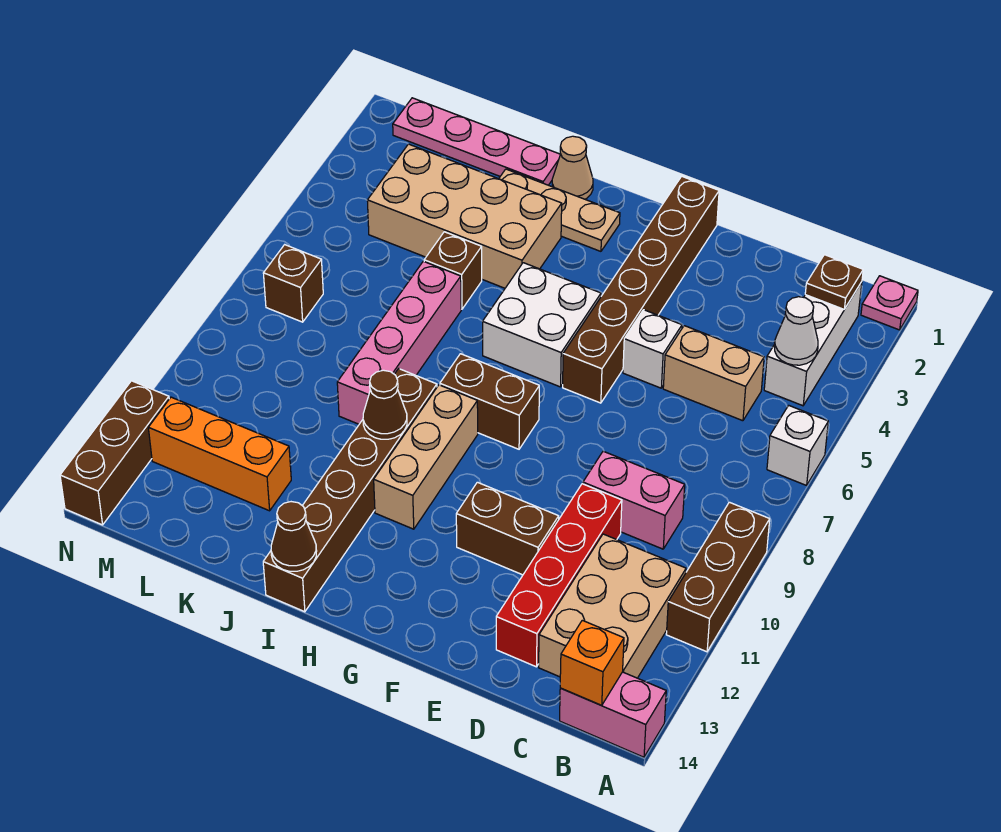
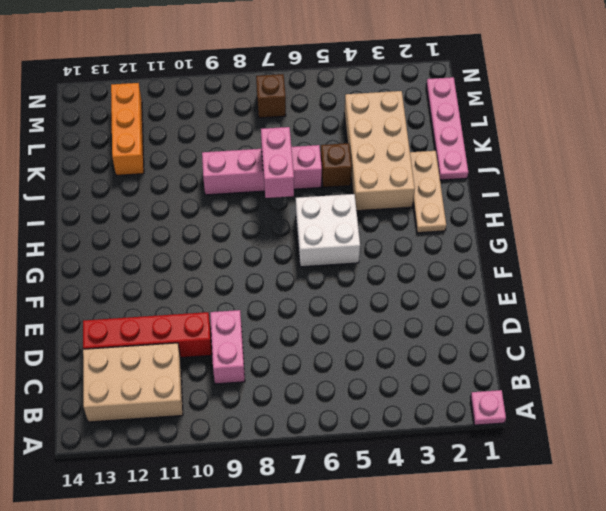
pink brick I7:J7 level 2 -> pink brick A14:B14 level 1
none -> white brick A6 level 1
none -> brown brick A9:A11 level 1
none -> white brick B2:B4 level 1
none -> tan brick C5:D5 level 1

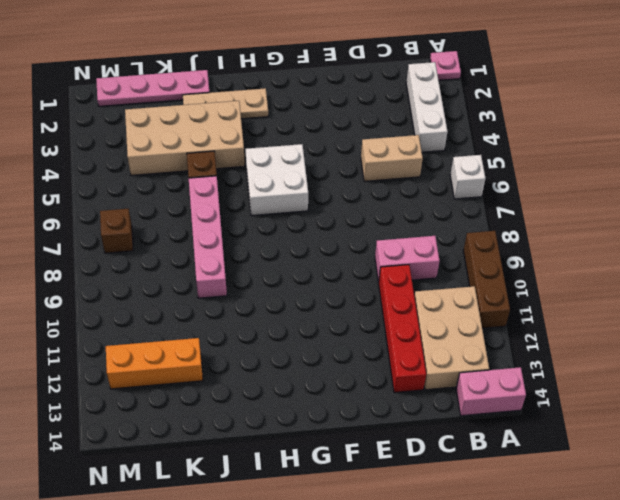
none -> white brick E5 level 1
none -> brown brick E11:F11 level 1
none -> brown brick F1:F6 level 1
none -> brown brick G8:H8 level 1

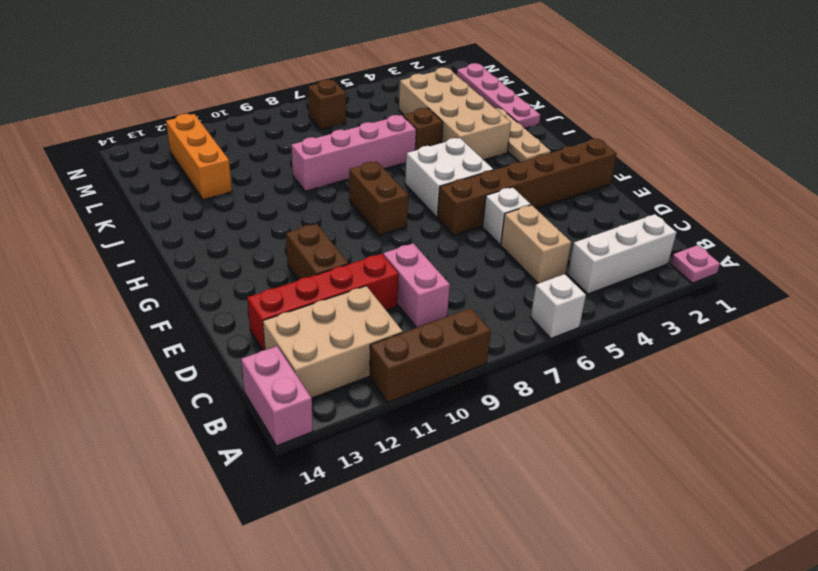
none -> tan brick H9:H11 level 1
none -> tan cone I1 level 1
none -> brown brick I9:I14 level 1
none -> brown brick N12:N14 level 1

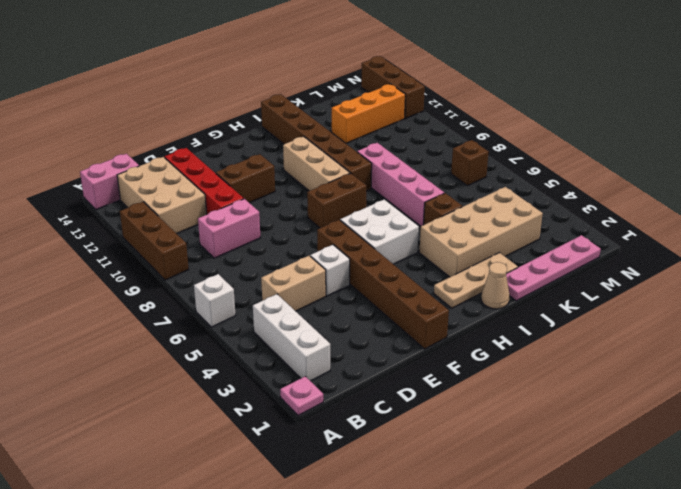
none -> brown plate B2 level 2
none -> white cone B4 level 2
none -> orange brick B14 level 2
none -> brown cone I10 level 2

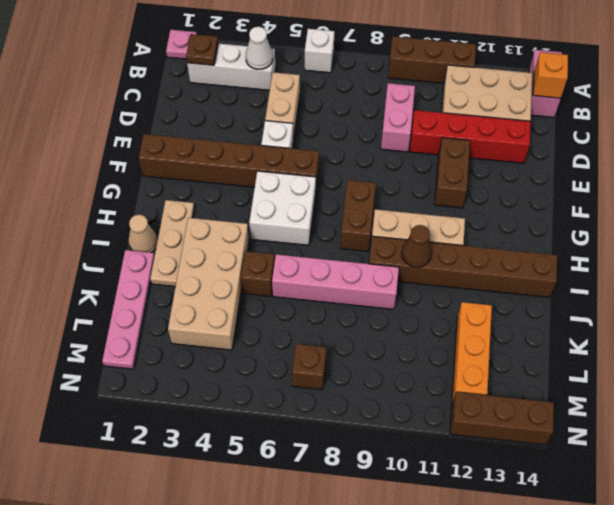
none -> brown cone I14 level 2

